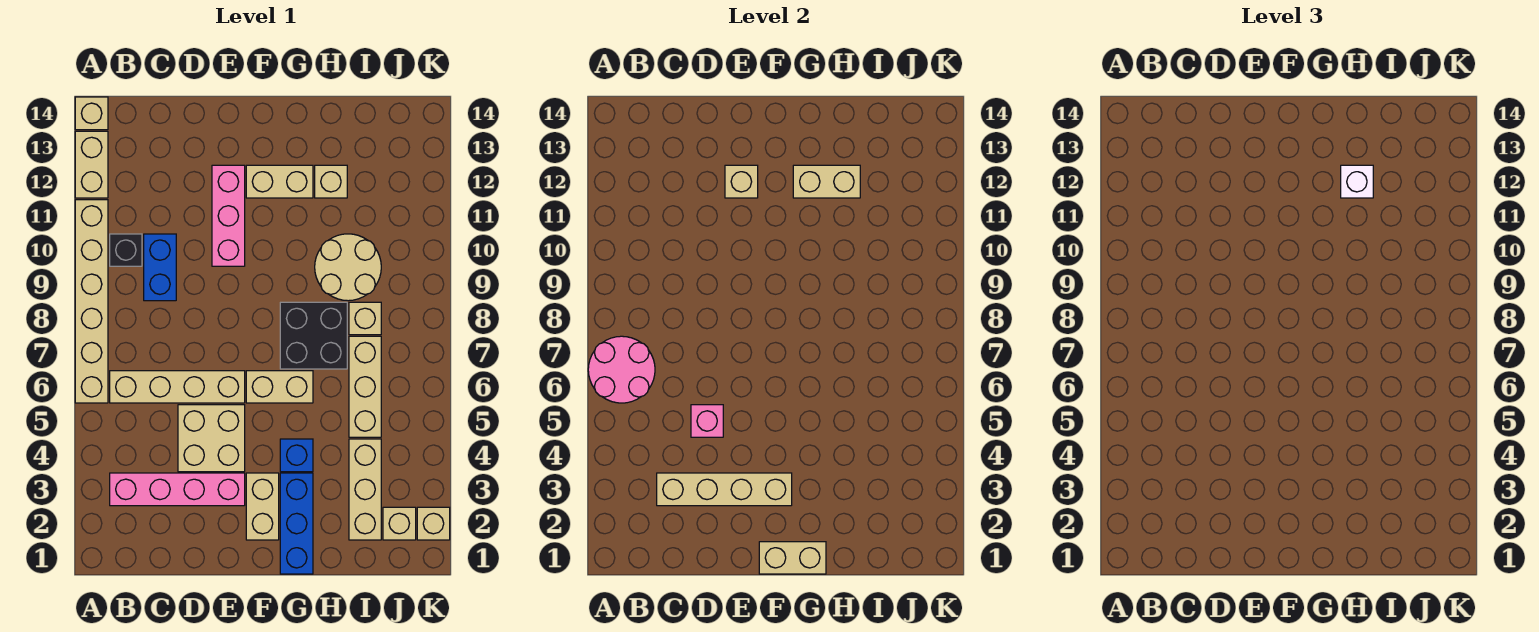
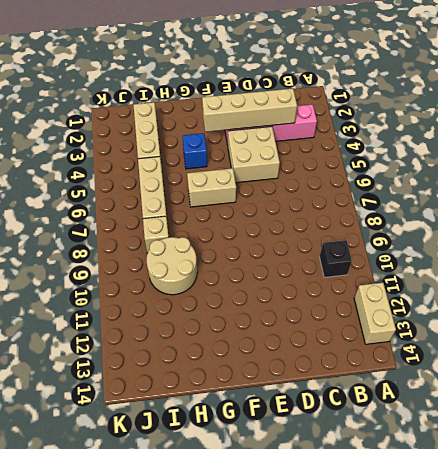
none -> tan brick A6:A11 level 1
none -> tan brick A14 level 1
none -> tan brick B6:E6 level 1

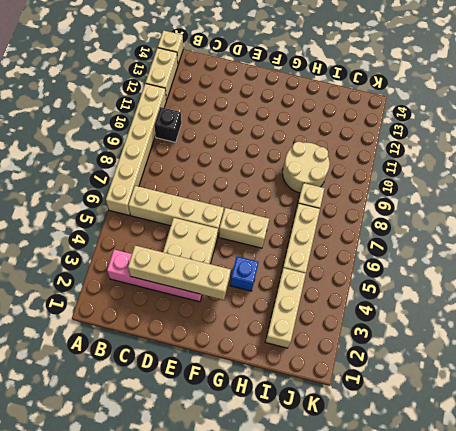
none -> blue brick C9:C10 level 1
none -> pink brick E10:E12 level 1
none -> tan brick F2:F3 level 1

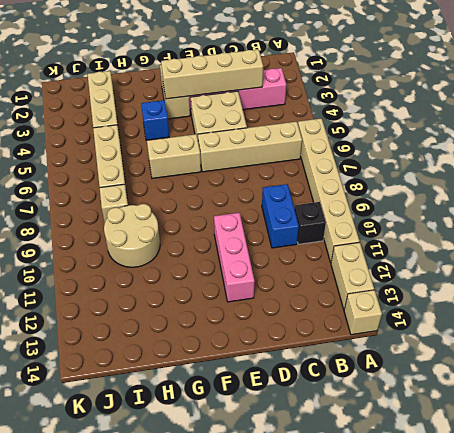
none -> tan brick F12:G12 level 1
none -> blue brick G1:G3 level 1
none -> black brick G7:H8 level 1

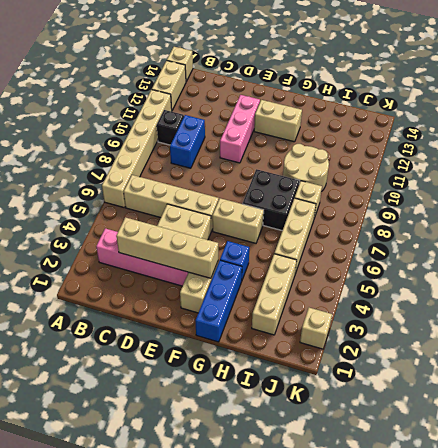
none -> tan brick H12 level 1
none -> tan brick J2 level 1
none -> pink round brick A6:B7 level 2

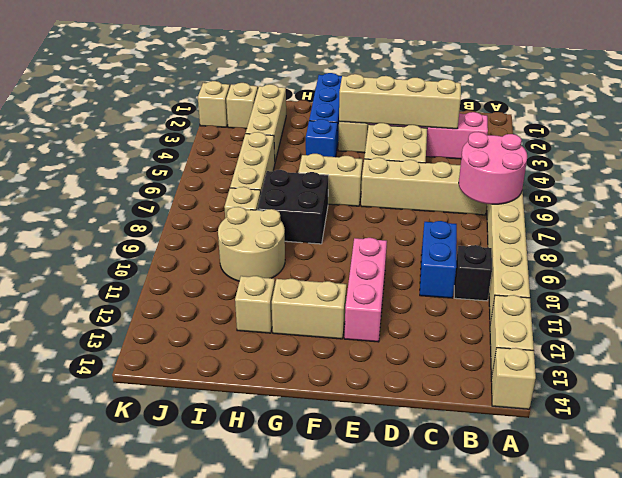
none -> pink brick D5 level 2
none -> tan brick E12 level 2
none -> tan brick F1:G1 level 2

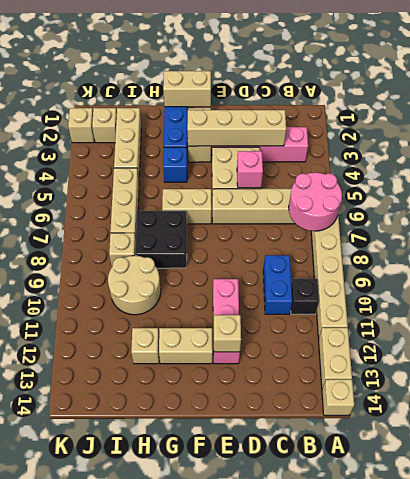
none -> tan brick G12:H12 level 2
none -> white brick H12 level 3

